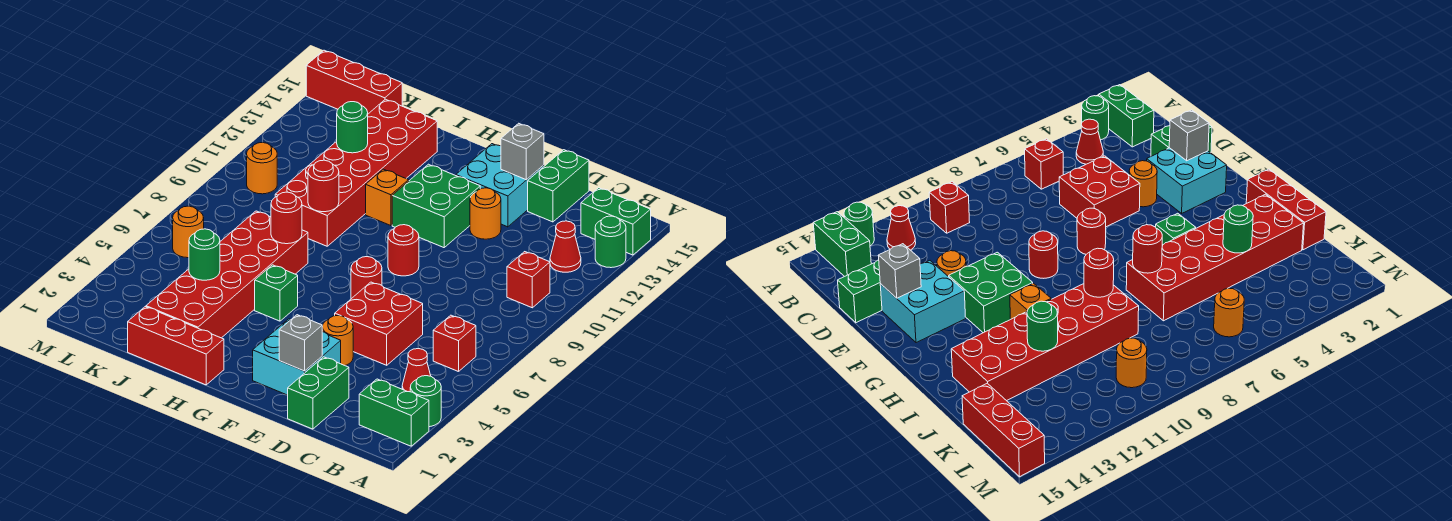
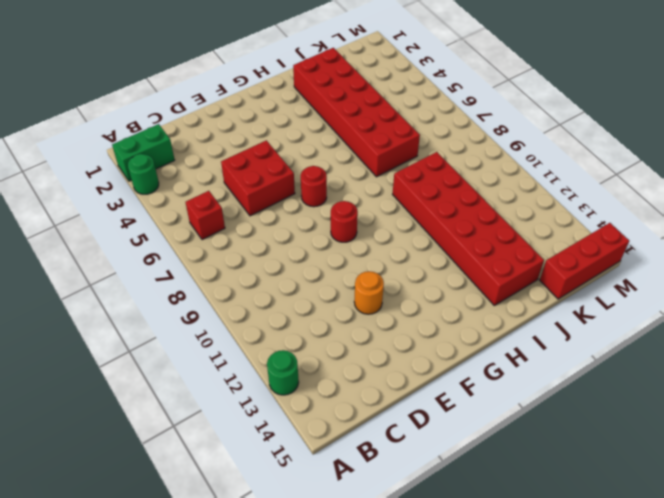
none -> green brick A14:B14 level 1
none -> red cone B4 level 1
none -> red brick B10 level 1
none -> red cone B12 level 1

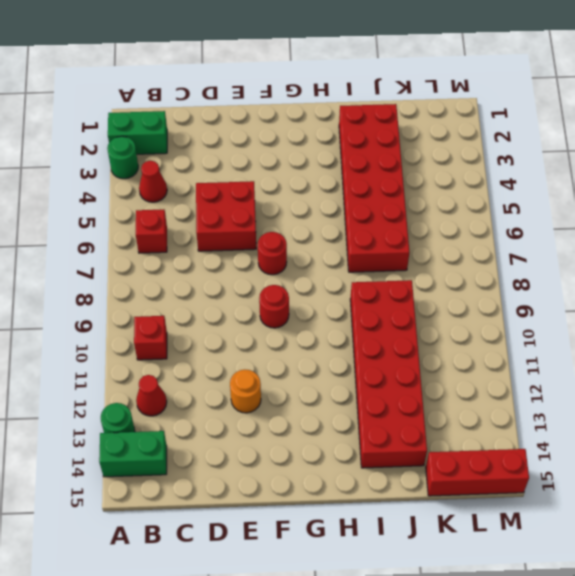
none -> green brick D1:D2 level 1
none -> green brick D14:D15 level 1
none -> cyan brick E2:F3 level 1
none -> orange round brick E4 level 1

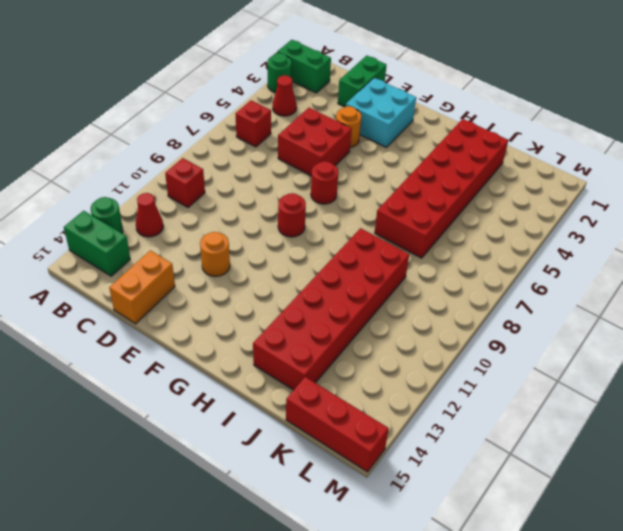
orange brick D14:D15 level 1 -> green brick D14:D15 level 1
none -> cyan brick E13:F14 level 1
none -> green brick F11:G12 level 1
none -> red brick H1:J1 level 1
none -> green brick H5 level 1

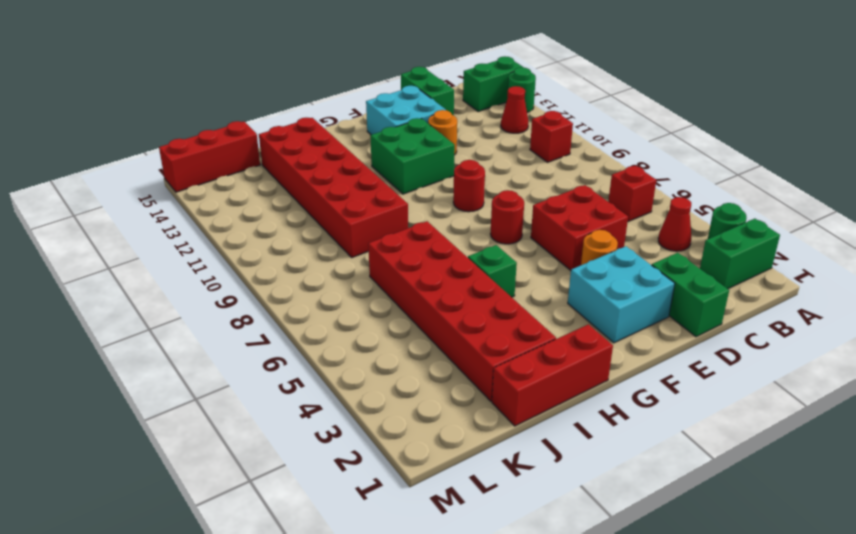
none -> orange brick H11 level 1
none -> orange round brick L6 level 1
none -> orange round brick L10 level 1
none -> grey brick E2 level 2

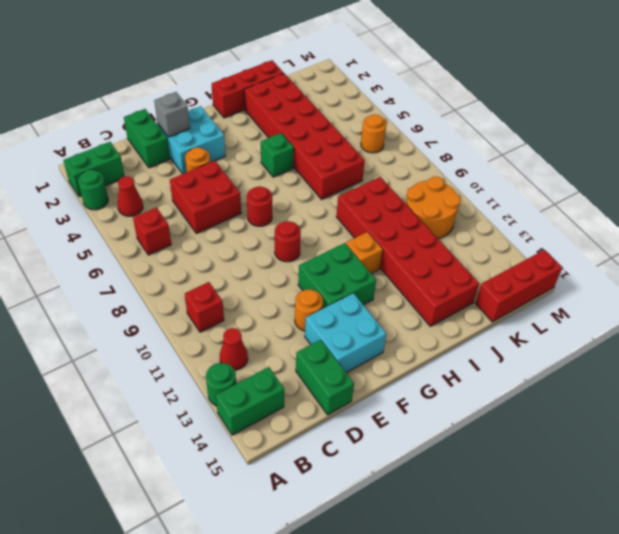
orange round brick K10:L11 level 1 -> orange round brick L10 level 1
none -> grey brick E14 level 2
none -> red round brick I7 level 2
none -> red round brick I9 level 2
none -> green round brick J4 level 2

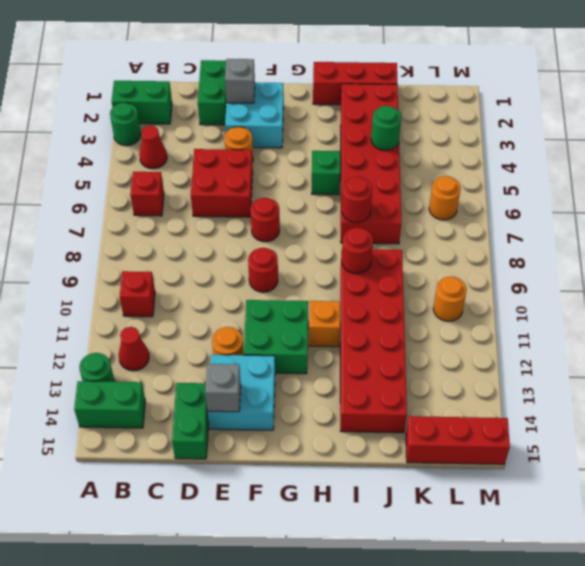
none -> green round brick J12 level 2

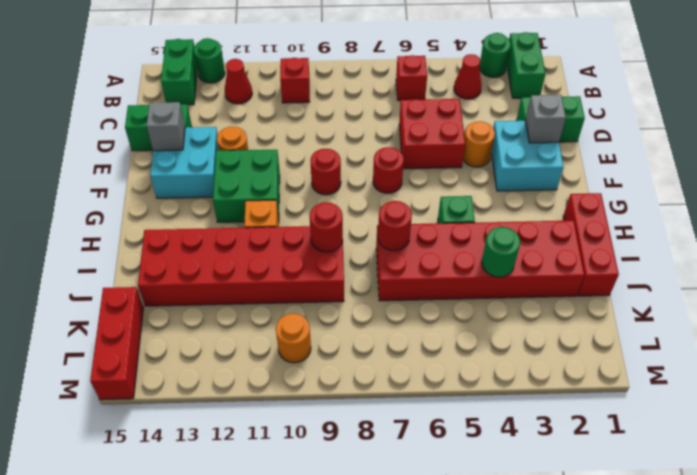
none -> orange round brick L6 level 1
none -> green round brick J12 level 2

